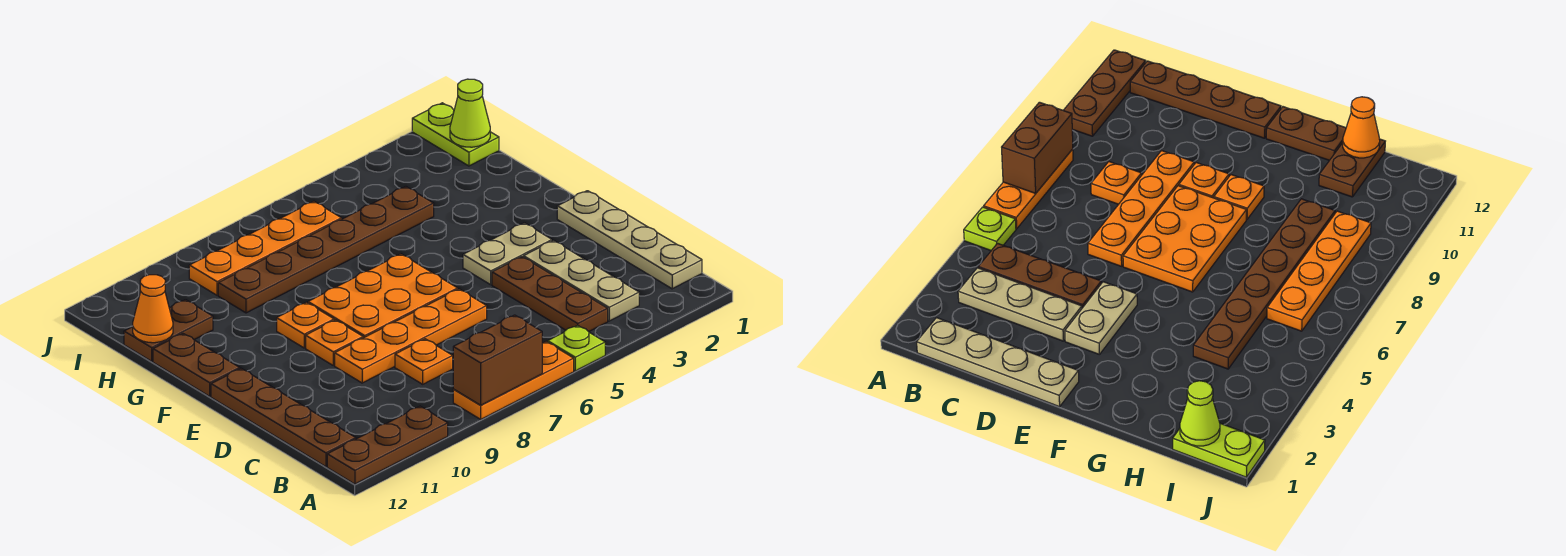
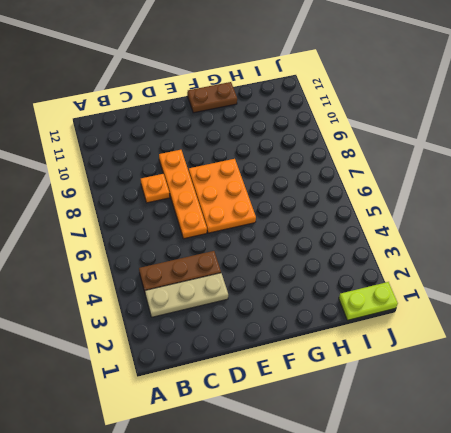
none -> lime plate A5 level 1
none -> orange plate A6:A8 level 1
none -> brown plate A10:A12 level 1

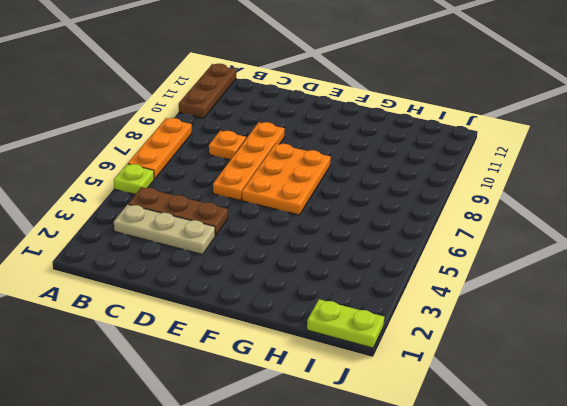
none -> tan plate B1:E1 level 1
none -> brown plate B12:E12 level 1
none -> tan plate E3:E4 level 1

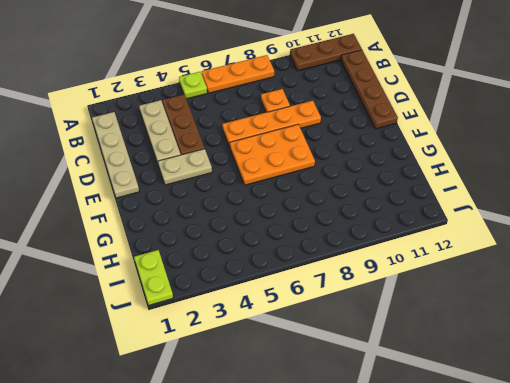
none -> orange plate E9 level 1
none -> orange plate F9 level 1
none -> brown plate F12:G12 level 1

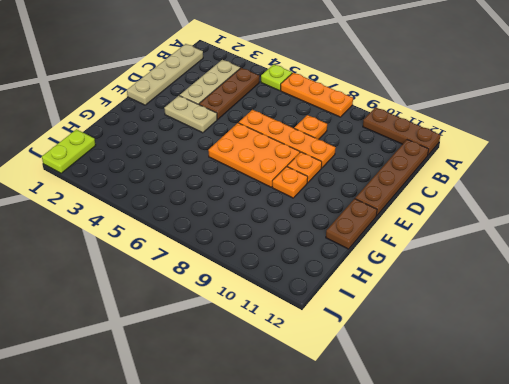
none -> brown plate H4:H9 level 1
none -> brown plate H11:H12 level 1
none -> orange plate I6:I9 level 1

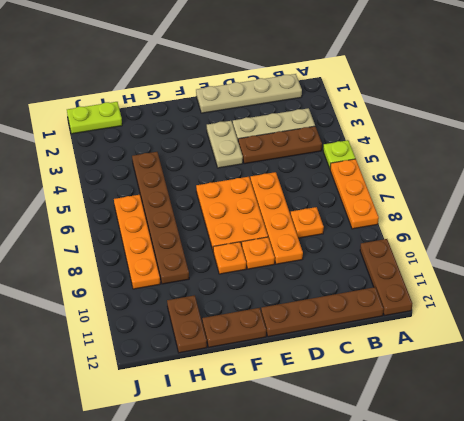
none -> brown brick A7:A8 level 2
none -> orange cone H12 level 2
none -> lime cone I1 level 2

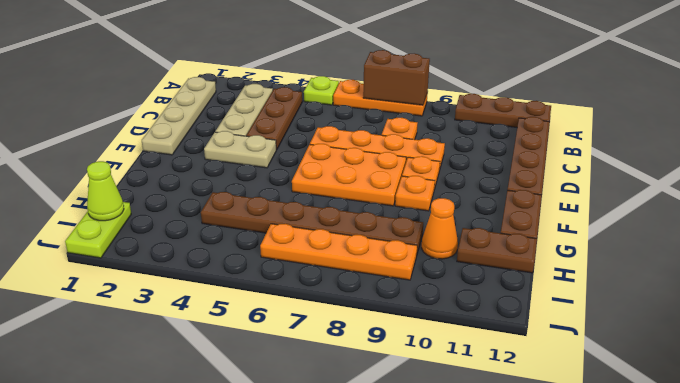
orange cone H10 level 1 -> orange cone H12 level 2

